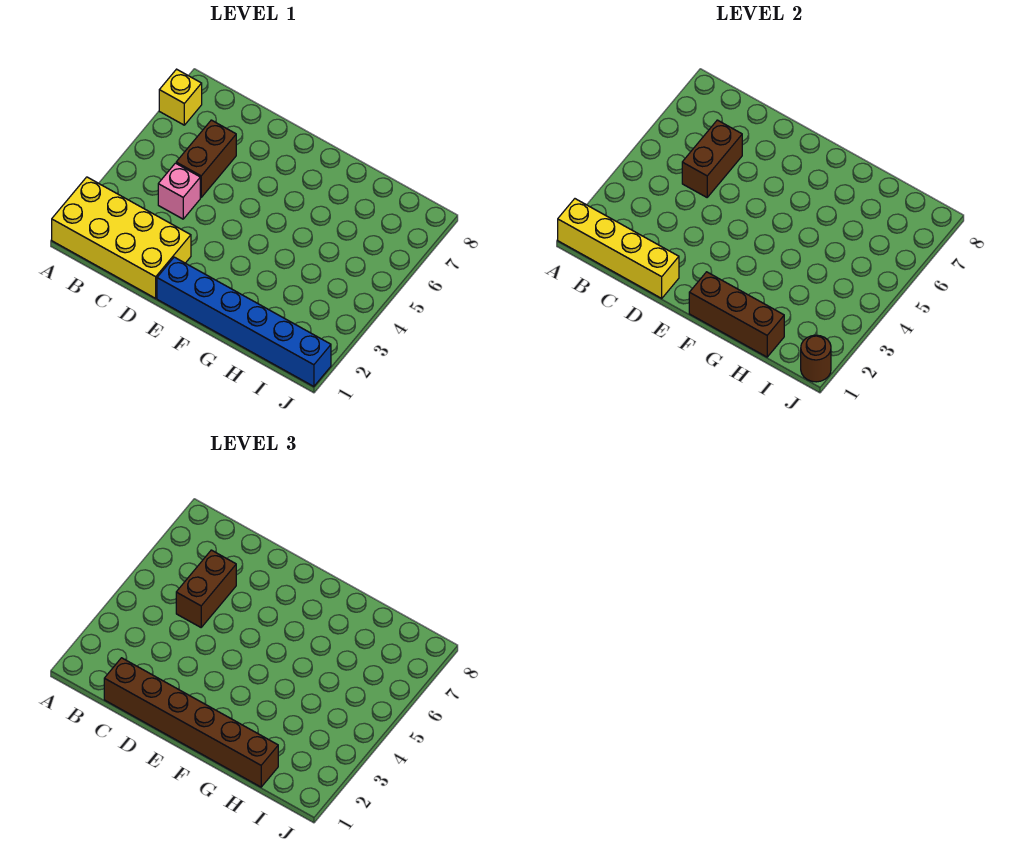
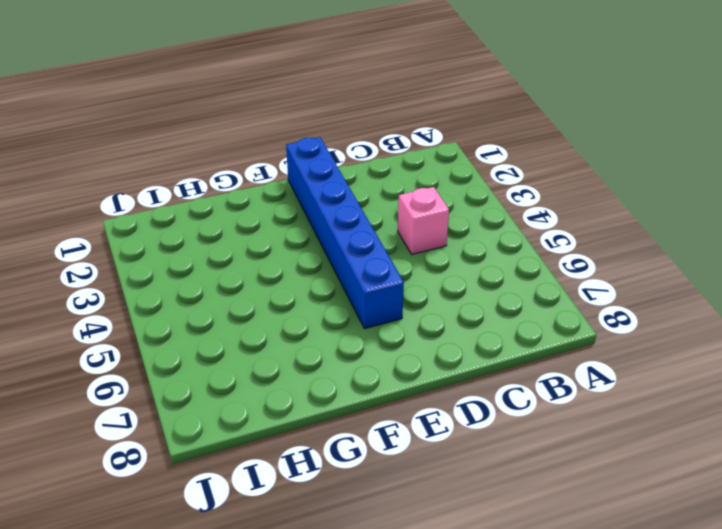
blue brick E1:E6 level 1 -> blue brick E1:J1 level 1
none -> yellow brick A1:D2 level 1
none -> yellow brick A7 level 1

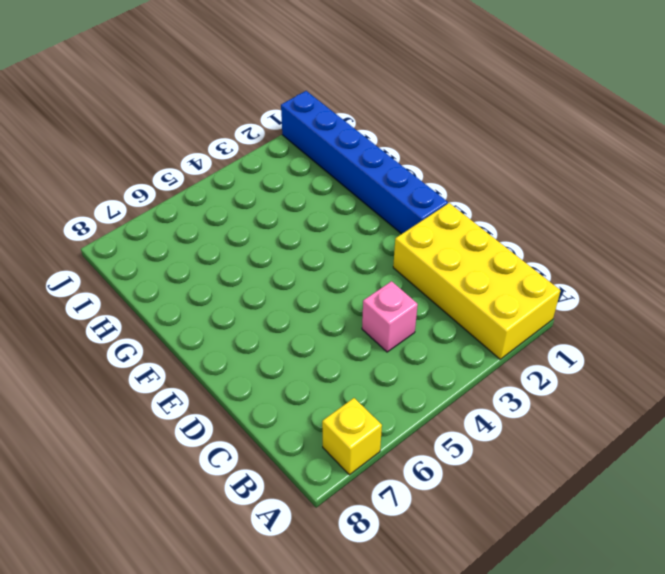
none -> brown brick C5:C6 level 1
none -> yellow brick A1:D1 level 2

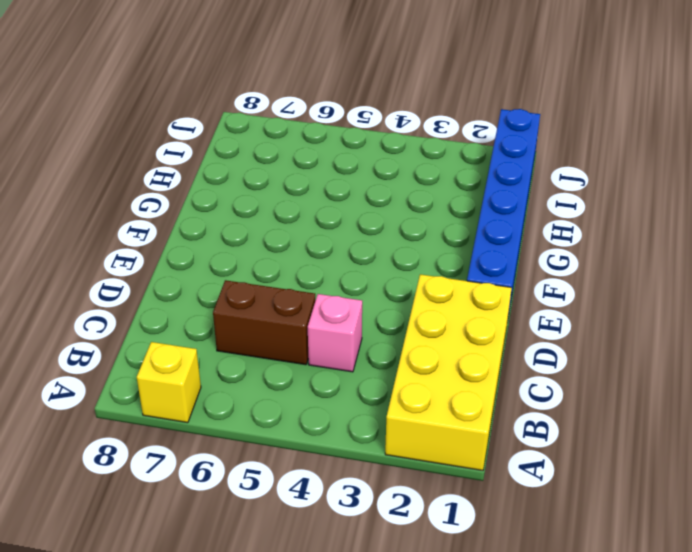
none -> yellow brick A1:D1 level 2
none -> brown brick C5:C6 level 2

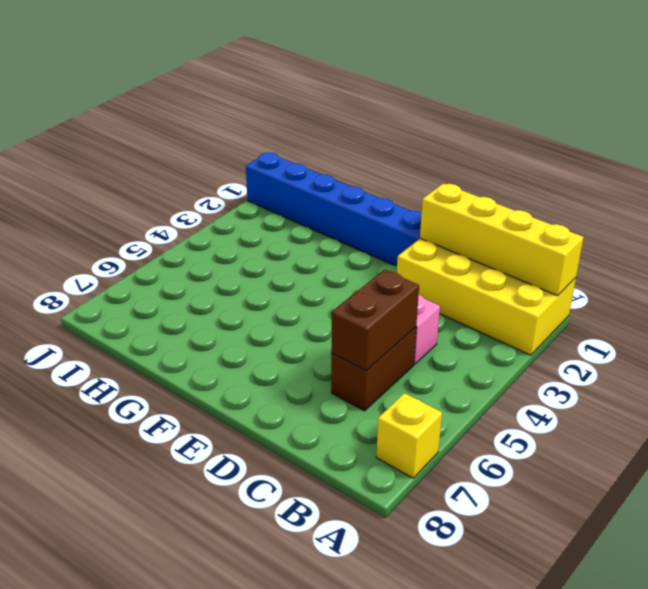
none -> brown brick F1:H1 level 2
none -> brown round brick J1 level 2

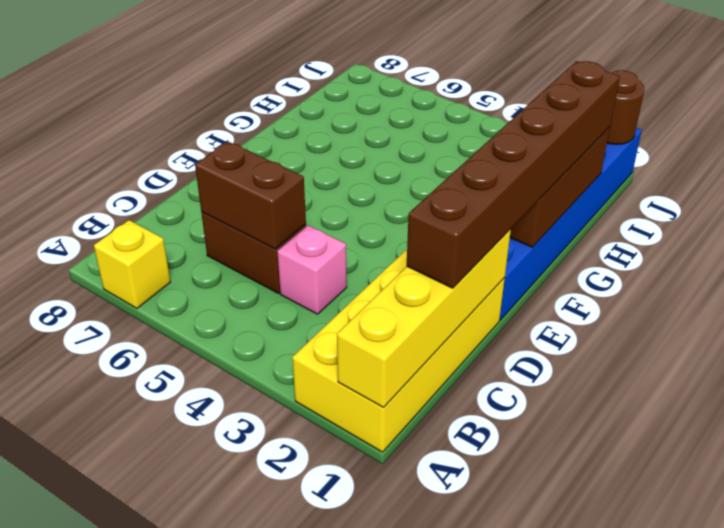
none -> brown brick C5:C6 level 3

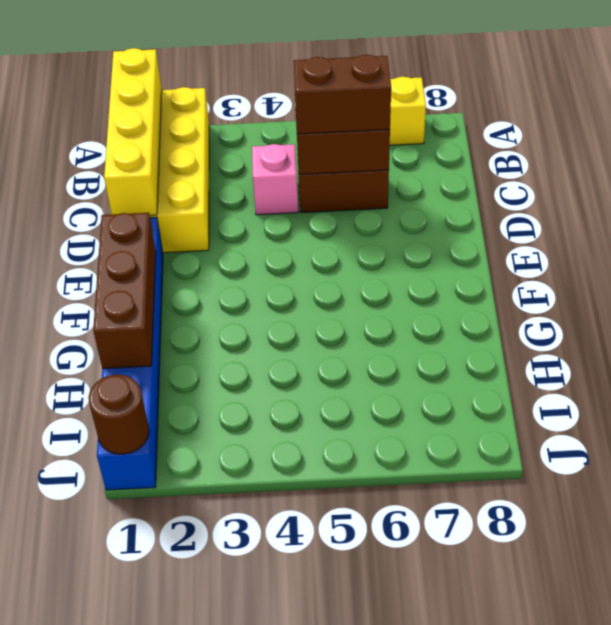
none -> brown brick C1:H1 level 3

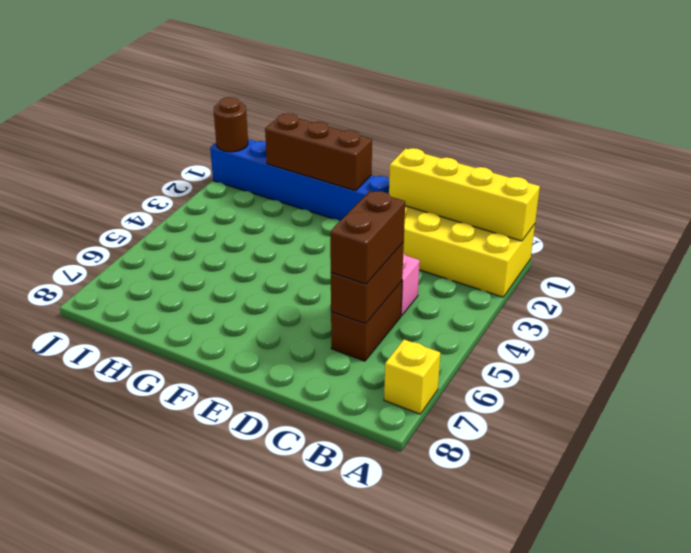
none -> brown brick C1:H1 level 3

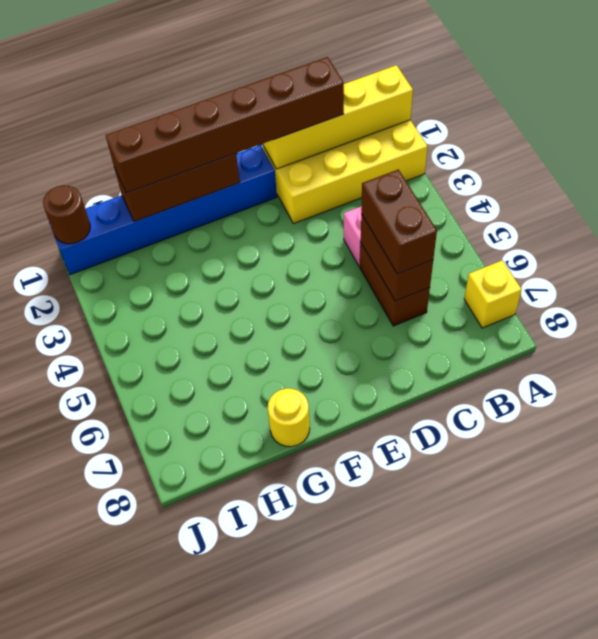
yellow round brick G8 level 1 -> none

